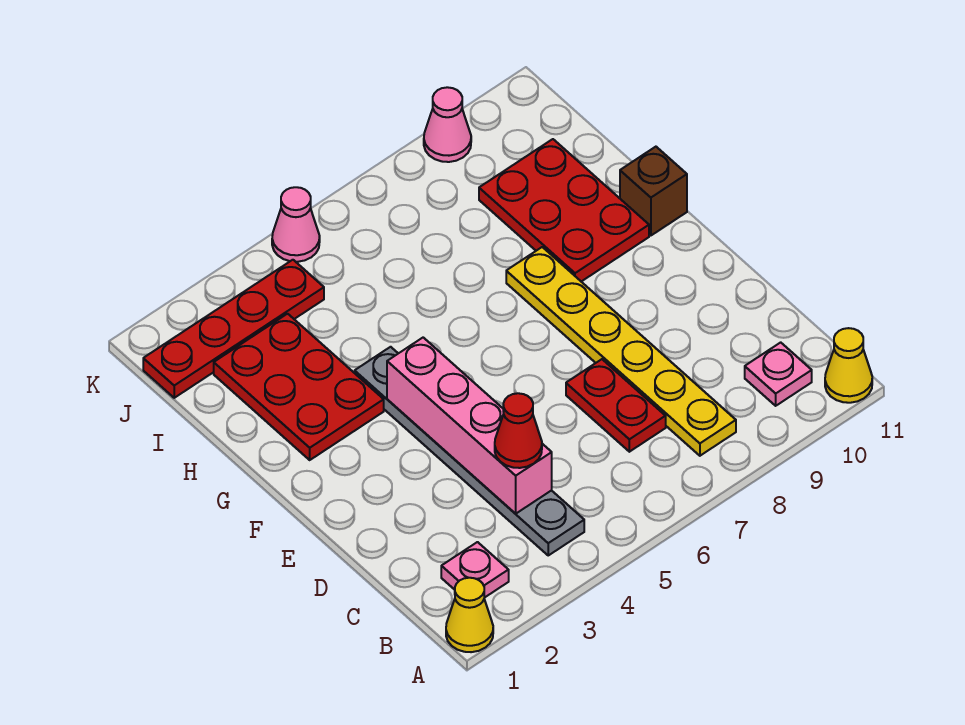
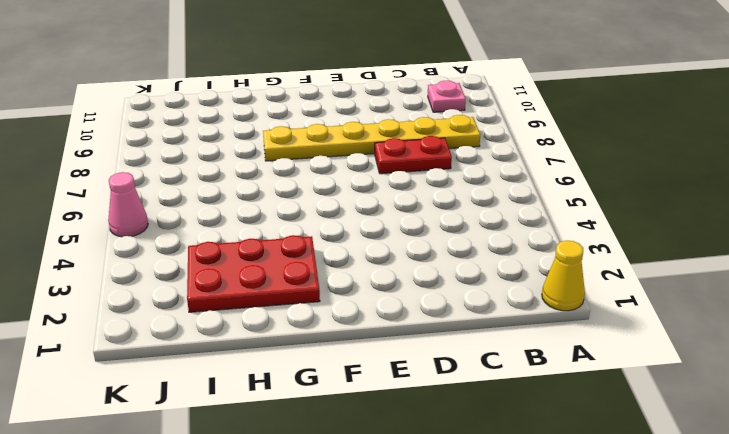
none -> yellow cone A11 level 1
none -> pink plate B2 level 1
none -> grey plate B4:G4 level 1

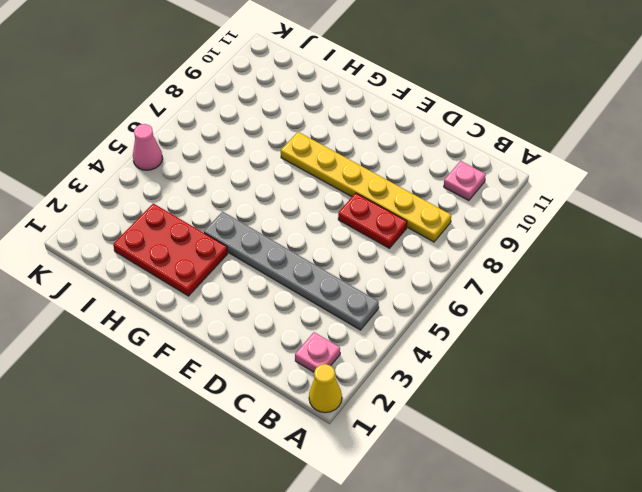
none -> yellow cone A11 level 1
none -> red plate G9:I10 level 1
none -> brown brick G11 level 1

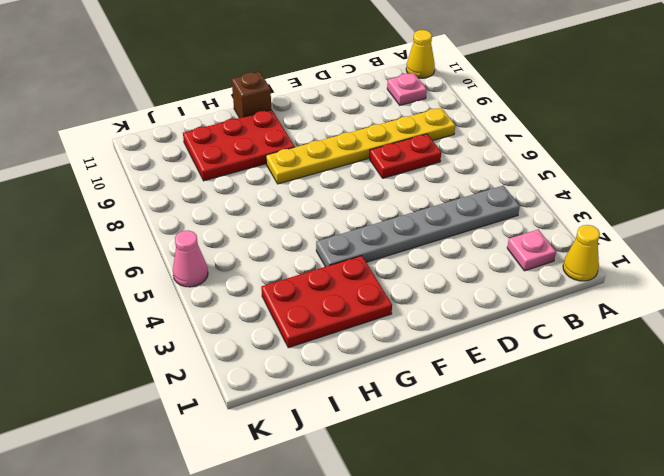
none -> red plate J1:J4 level 1
none -> pink cone K9 level 1
none -> pink brick C4:F4 level 2

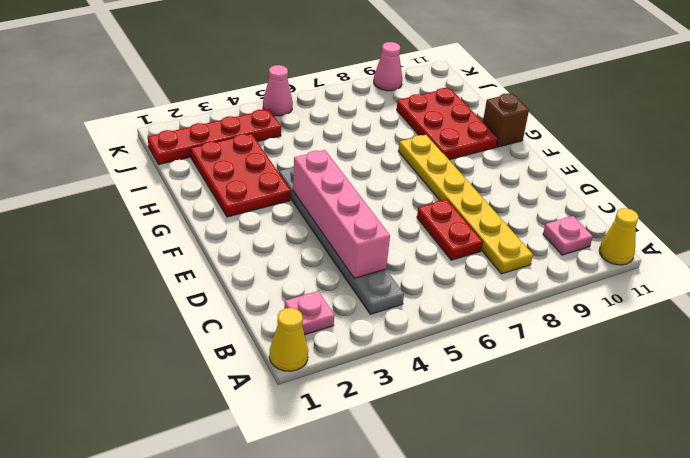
none -> red cone C4 level 3

